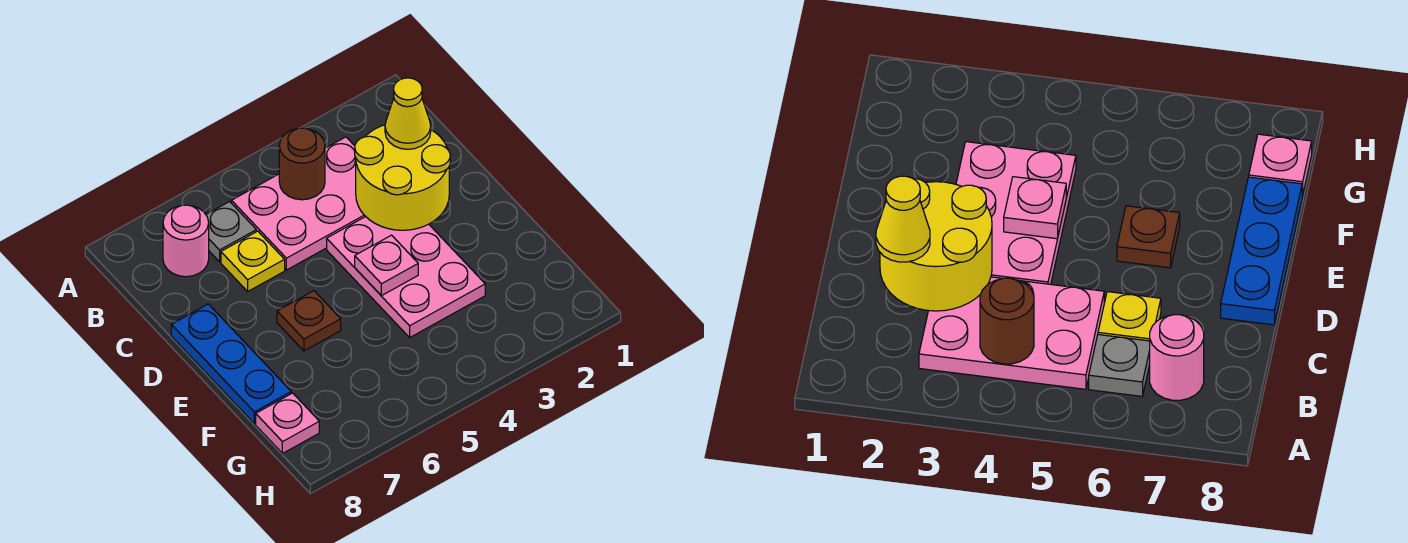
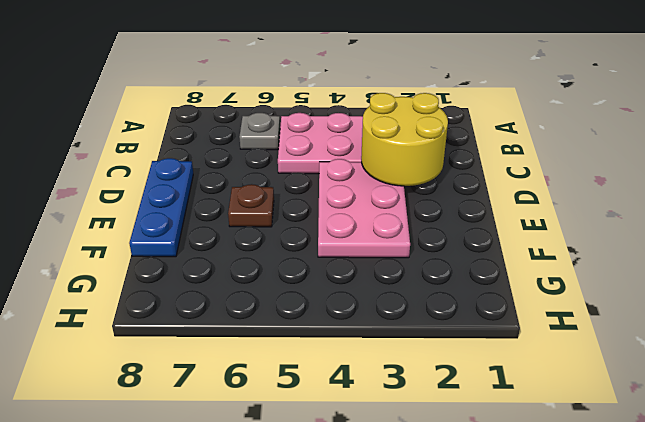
none -> pink round brick B7 level 1
none -> yellow plate C6 level 1
none -> pink plate G8 level 1

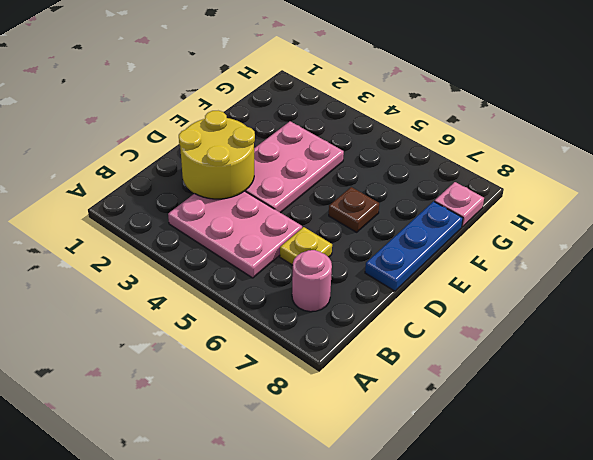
none -> grey plate B6 level 1
none -> brown round brick B4 level 2
none -> pink plate E4 level 2

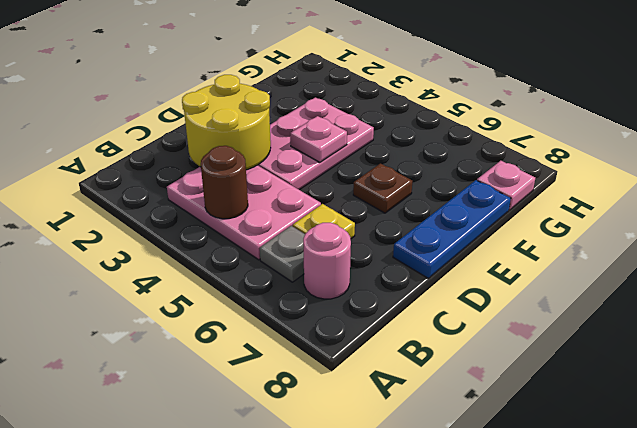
none -> yellow cone C2 level 3

